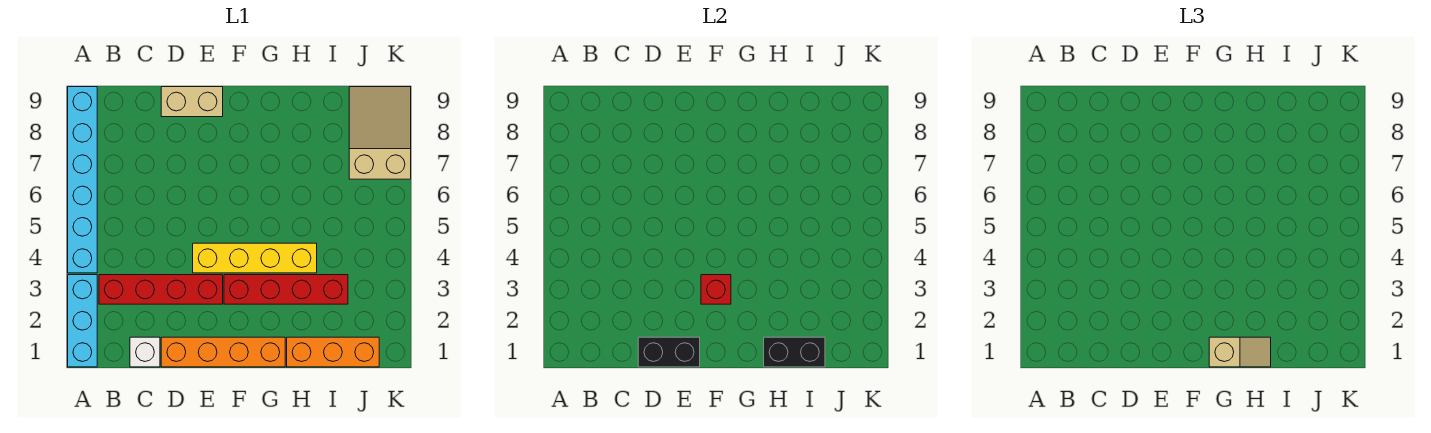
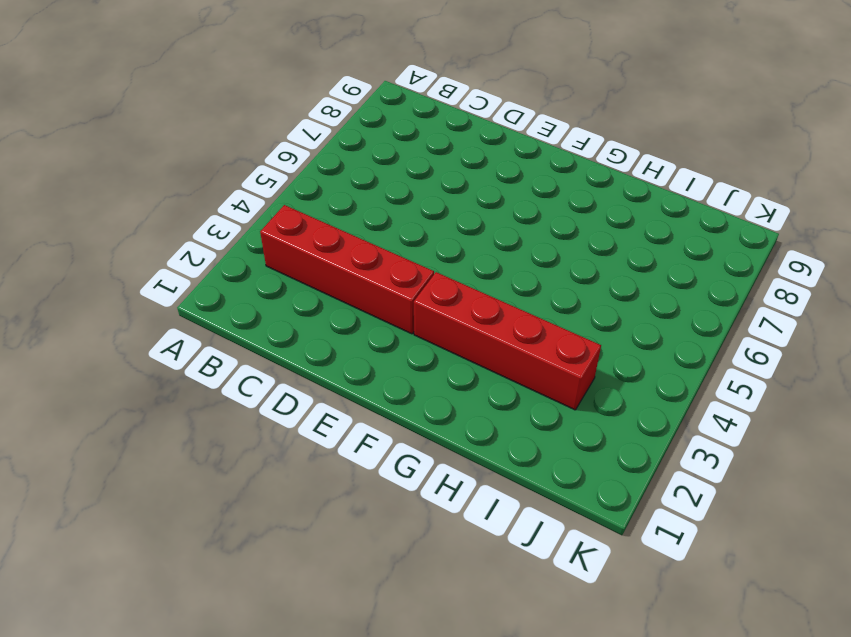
none -> cyan brick A1:A3 level 1
none -> cyan brick A4:A9 level 1
none -> white brick C1 level 1

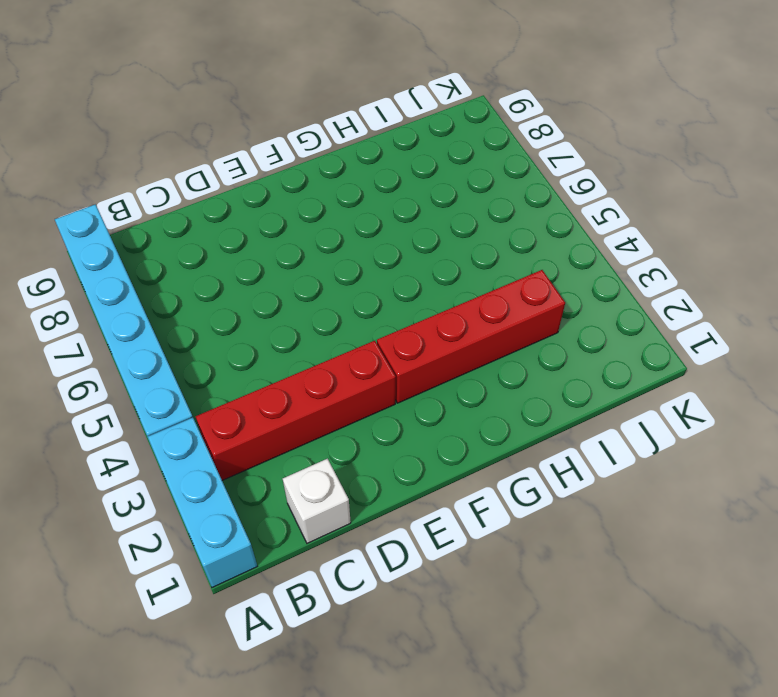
none -> orange brick D1:G1 level 1
none -> tan brick D9:E9 level 1
none -> yellow brick E4:H4 level 1

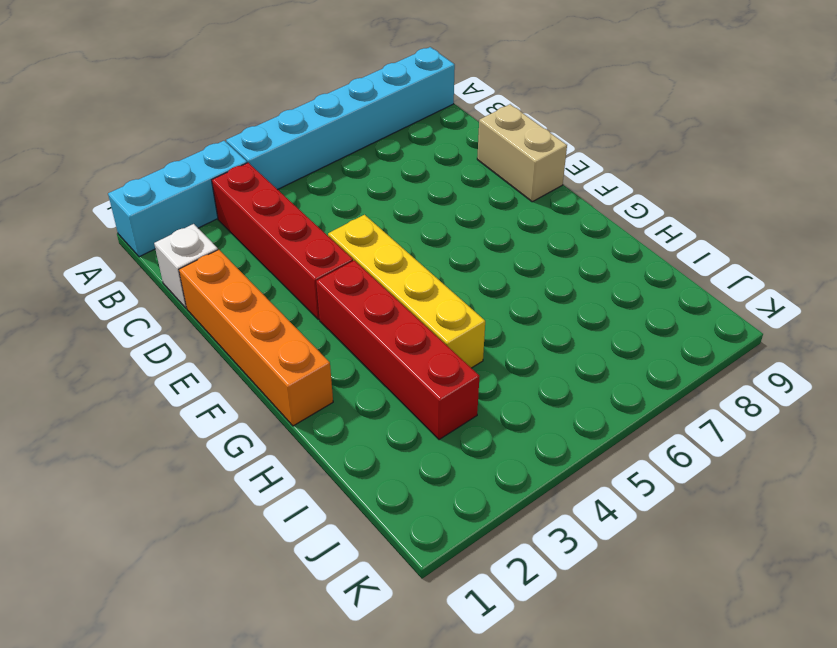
none -> orange brick H1:J1 level 1
none -> tan slope J7:K9 level 1 top 7
none -> black brick D1:E1 level 2

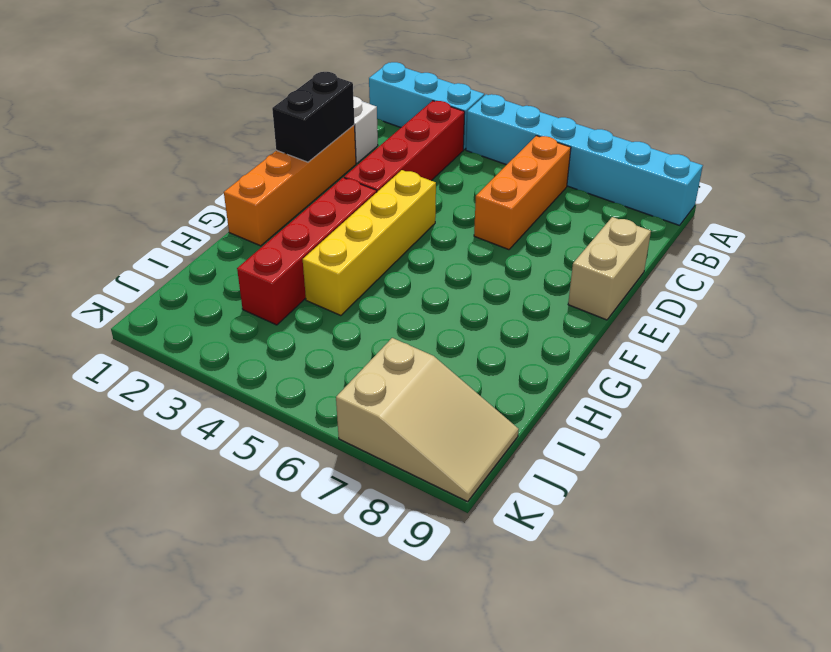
orange brick B6:D6 level 1 -> orange brick H1:J1 level 1
none -> red brick F3 level 2
none -> black brick H1:I1 level 2
none -> tan slope G1:H1 level 3 top G

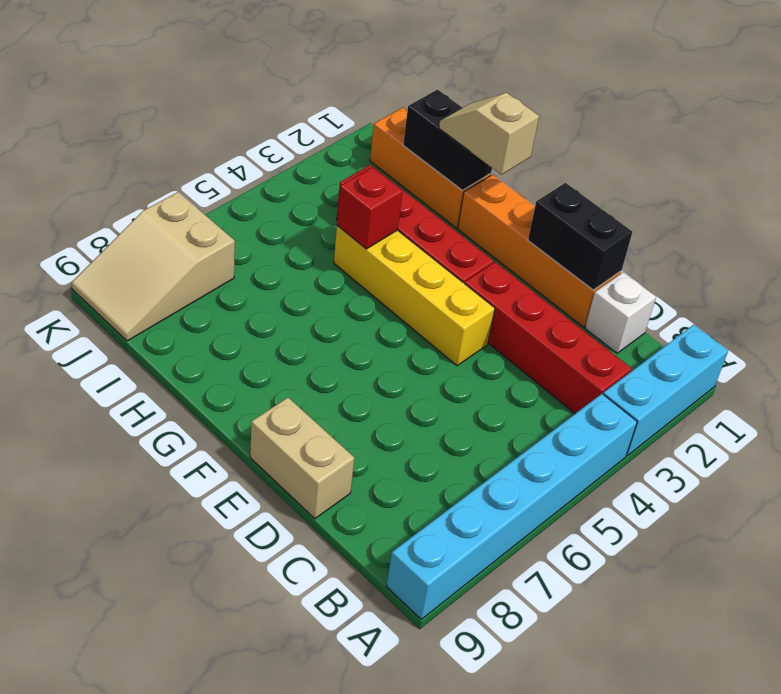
red brick H4 level 2 -> red brick F3 level 2

